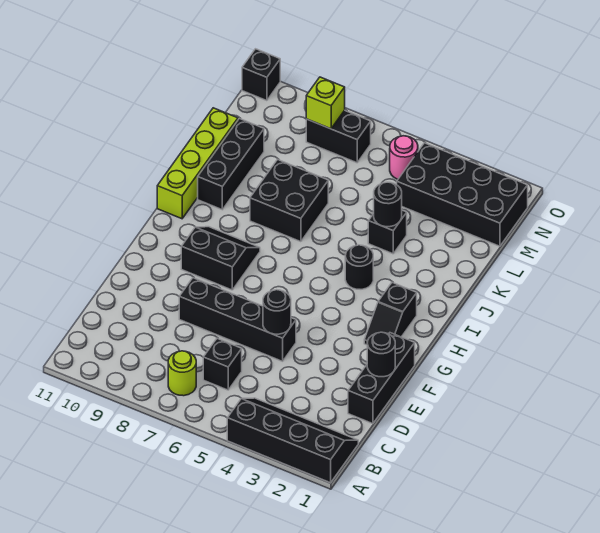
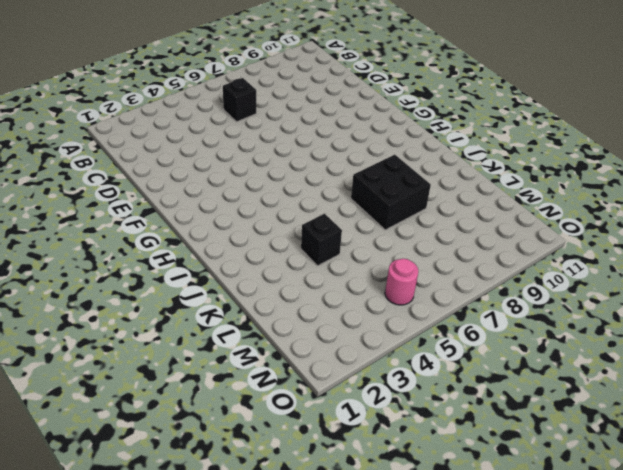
none -> black slope A1:B4 level 1 top A
none -> lime round brick B7 level 1
none -> black brick D1:F1 level 1

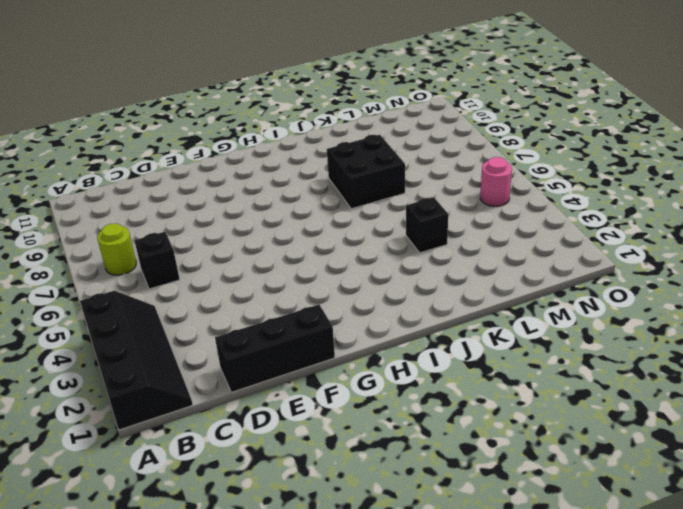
none -> black brick E5:E8 level 1
none -> black slope G2:H2 level 1 top H
none -> black slope G8:H9 level 1 top G

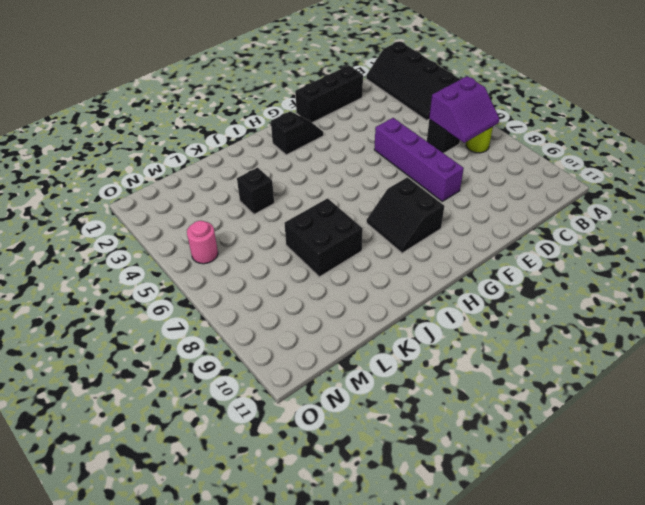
purple slope B6:C7 level 2 top 6 -> none
purple brick E5:E8 level 1 -> black brick E5:E8 level 1
none -> black round brick I4 level 1
none -> lime brick I11:L11 level 1
none -> black brick J10:L10 level 1

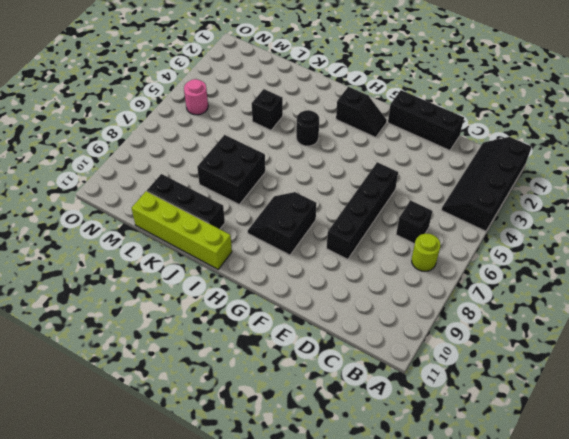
none -> black brick M1:N4 level 1
none -> black brick N7:N8 level 1
none -> black brick O11 level 1

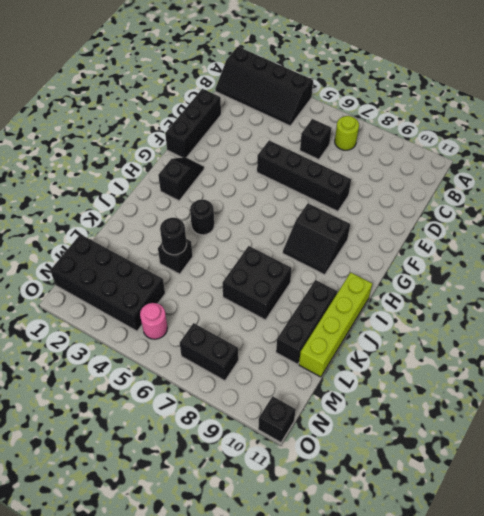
none -> black round brick E1 level 2
none -> black round brick E5 level 2
none -> lime brick N8 level 2

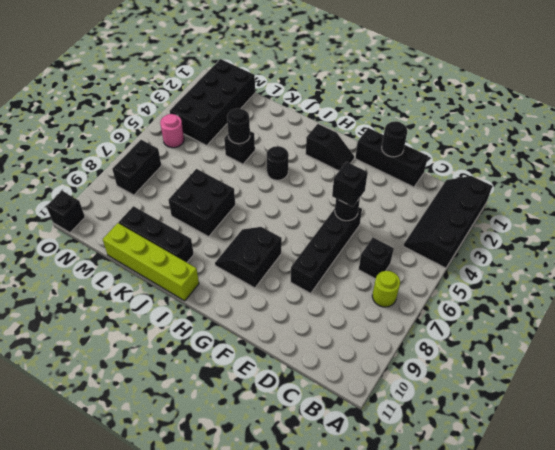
black brick E5 level 3 -> none
none -> lime brick N8 level 2

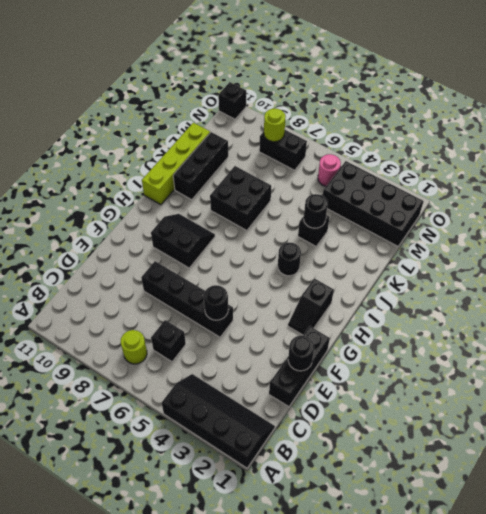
lime round brick N8 level 2 -> lime brick N8 level 2

